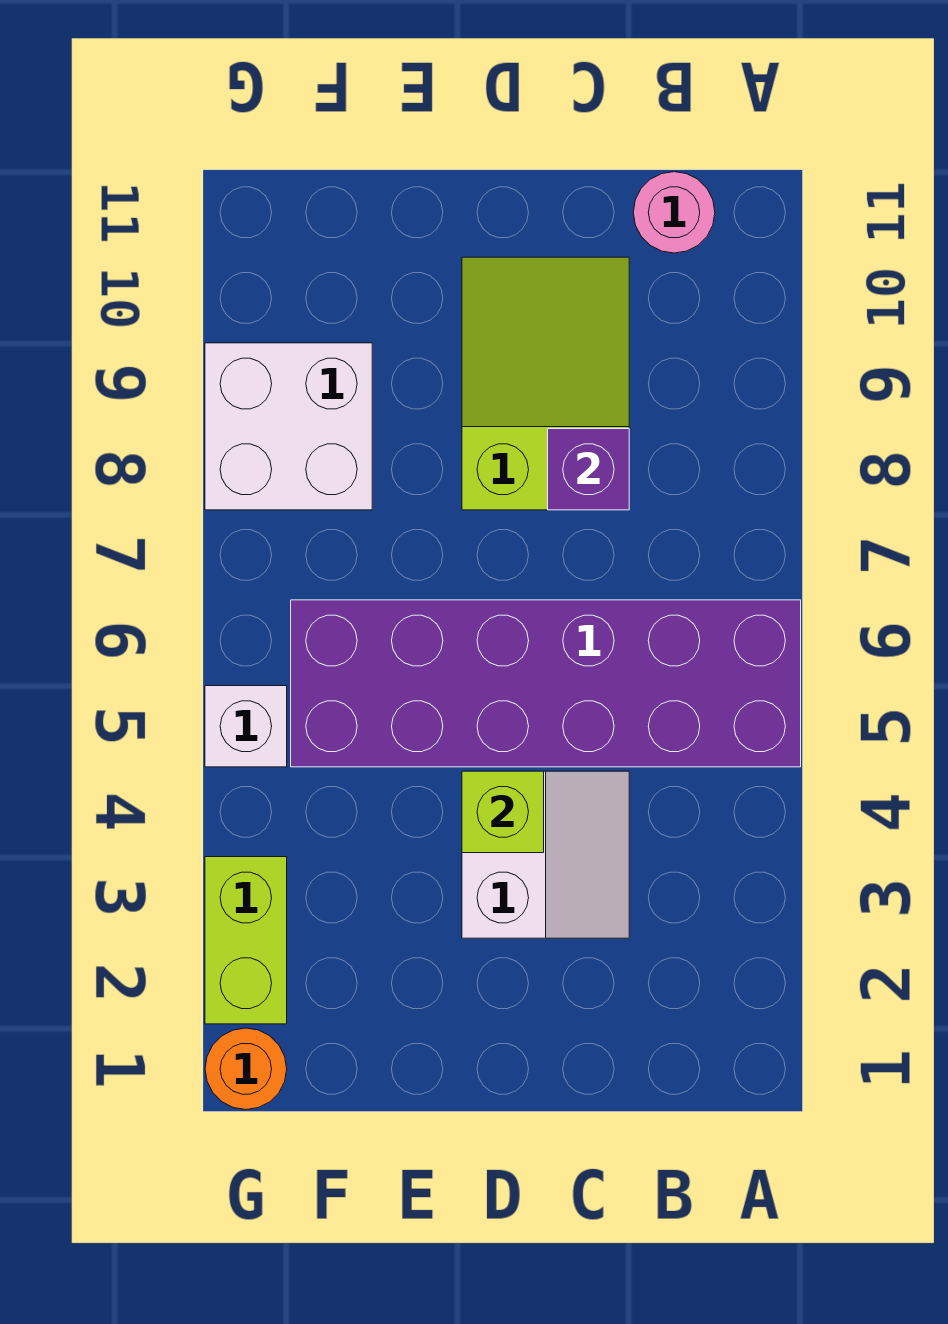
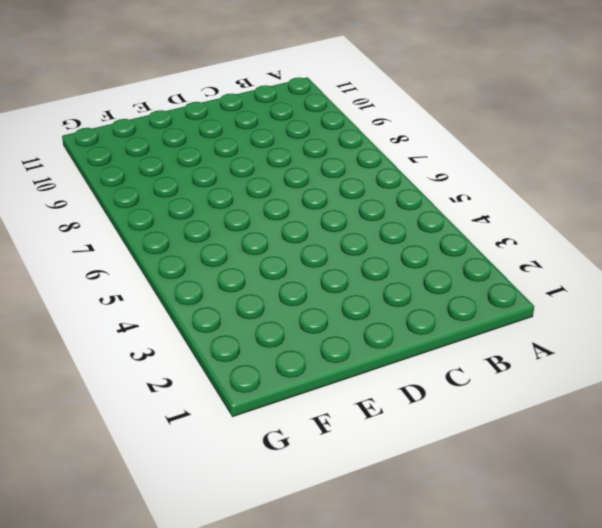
none -> purple brick A5:F6 level 1
none -> pink round brick B11 level 1

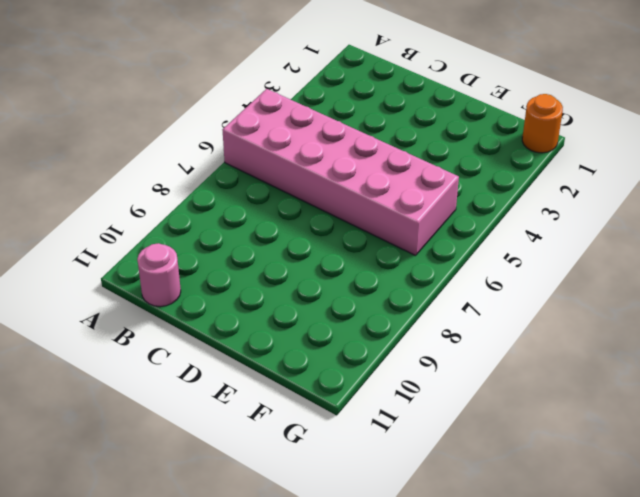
pink brick A5:F6 level 1 -> purple brick A5:F6 level 1
none -> white slope C3:D4 level 1 top D
none -> lime slope C8:D10 level 1 top 8

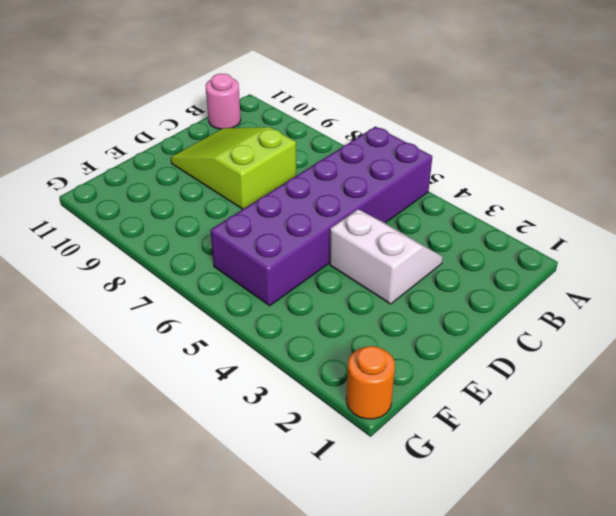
none -> white brick F8:G9 level 1
none -> lime brick G2:G3 level 1

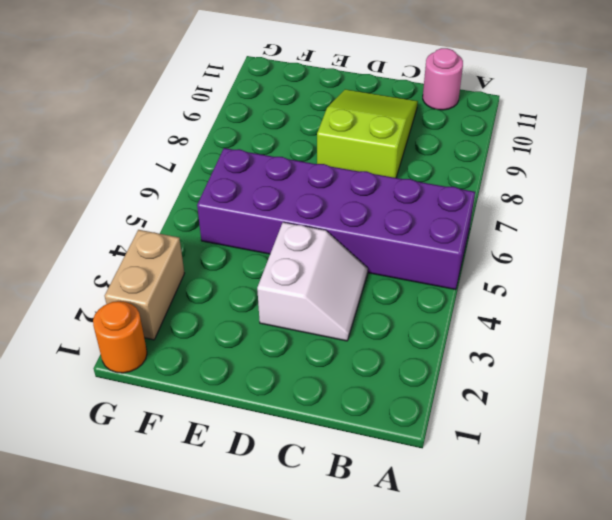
tan brick G2:G3 level 1 -> lime brick G2:G3 level 1
none -> white brick F8:G9 level 1
none -> white brick G5 level 1

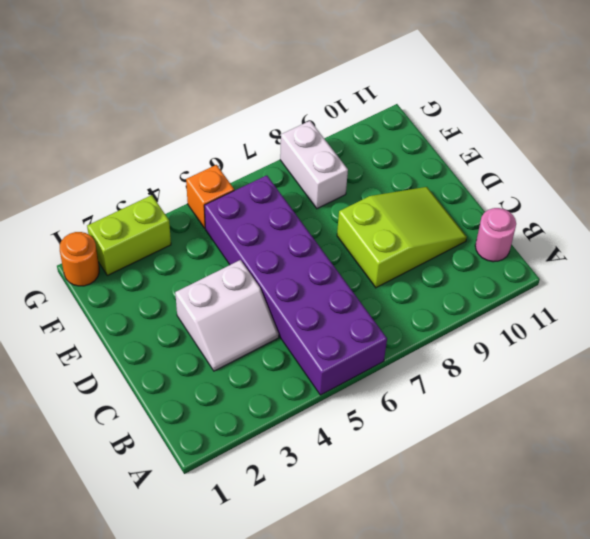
white brick F8:G8 level 1 -> white brick F8:G9 level 1
orange brick G5 level 1 -> white brick G5 level 1
none -> purple brick C8 level 2
none -> lime brick D4 level 2

